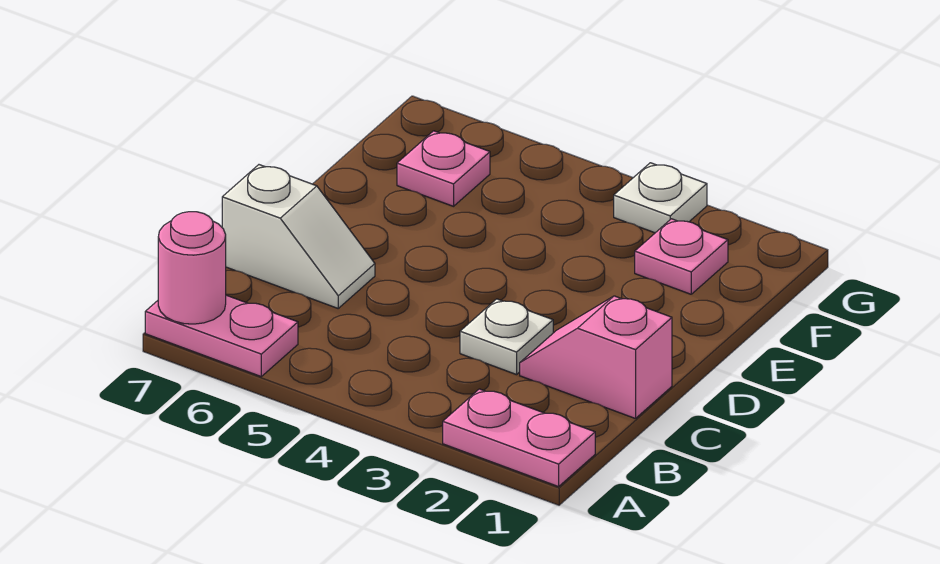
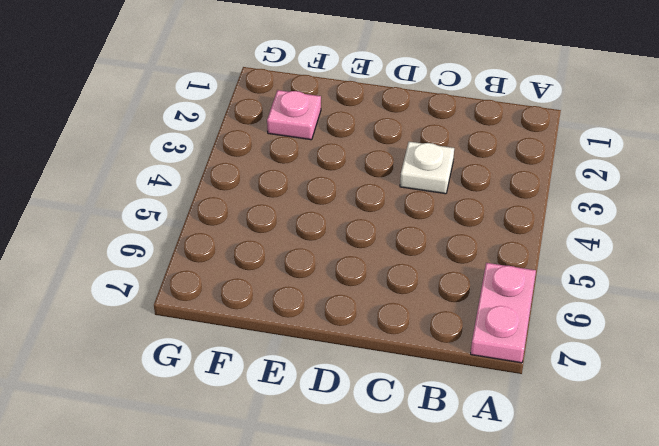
none -> pink plate A1:A2 level 1
none -> pink slope C1:C2 level 1 top 1

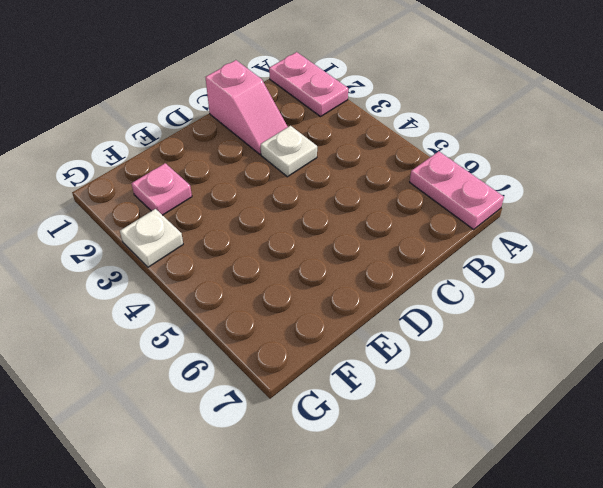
none -> white slope C6:C7 level 1 top 7
none -> pink plate F6 level 1

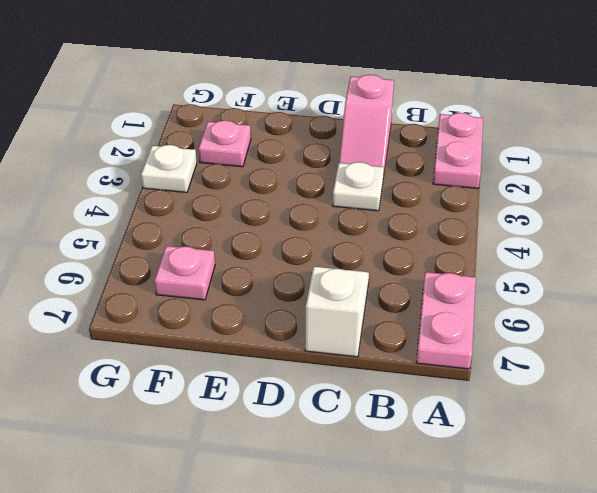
none -> pink round brick A7 level 2

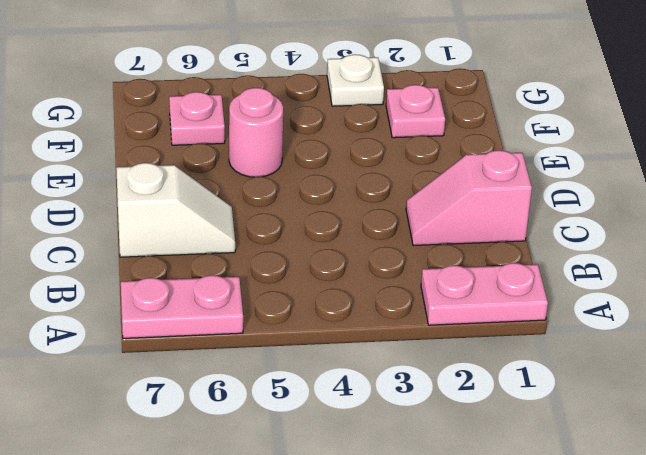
pink round brick E5 level 1 -> pink round brick A7 level 2
none -> white plate C3 level 1

